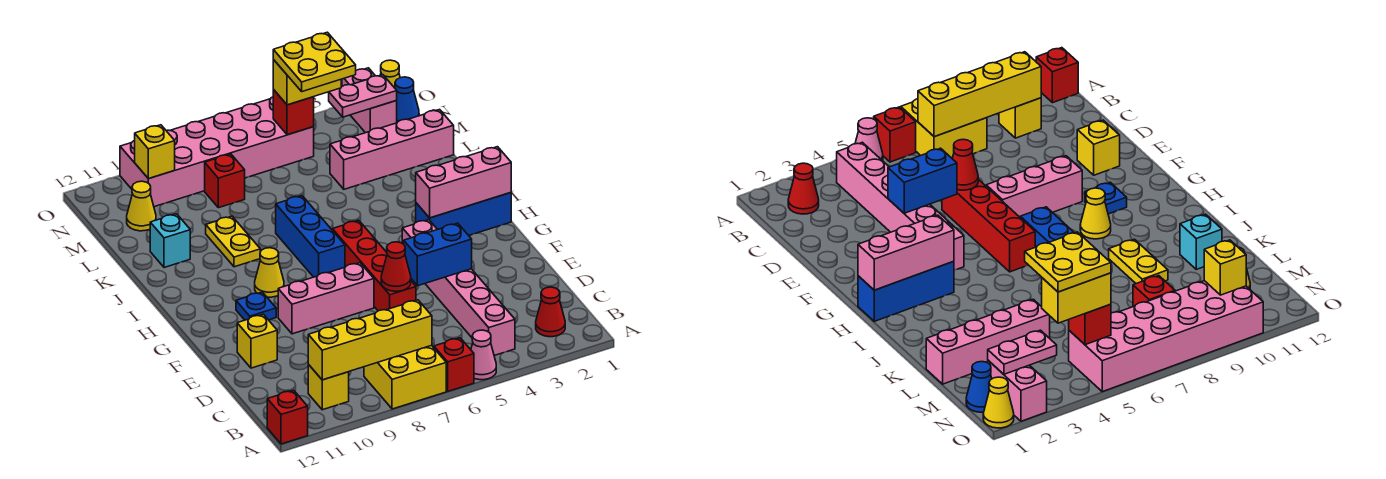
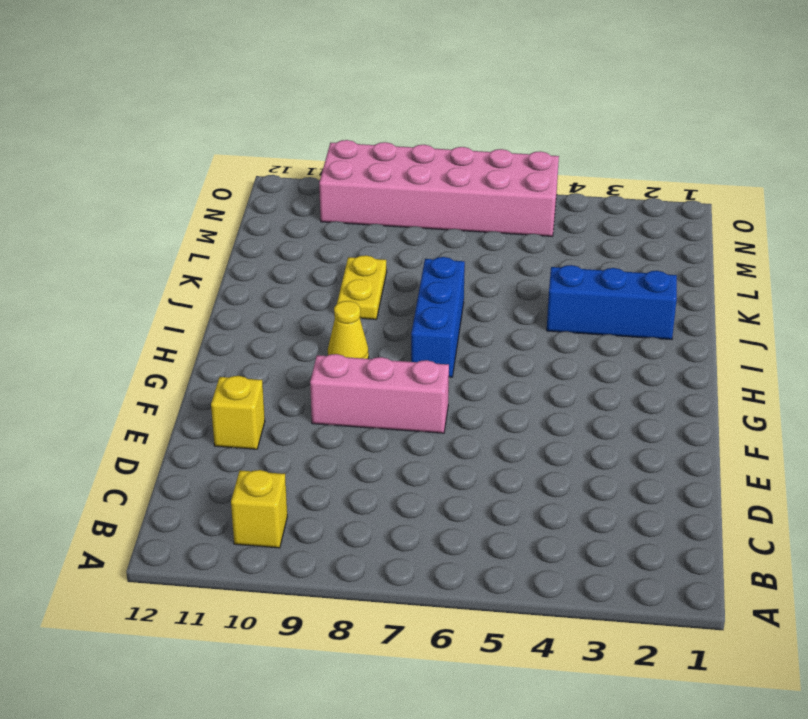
blue brick J2:J4 level 1 -> blue brick H1:H3 level 1
none -> pink cone A5 level 1
none -> red brick A6 level 1
none -> yellow brick A7:B8 level 1
none -> red brick A12 level 1

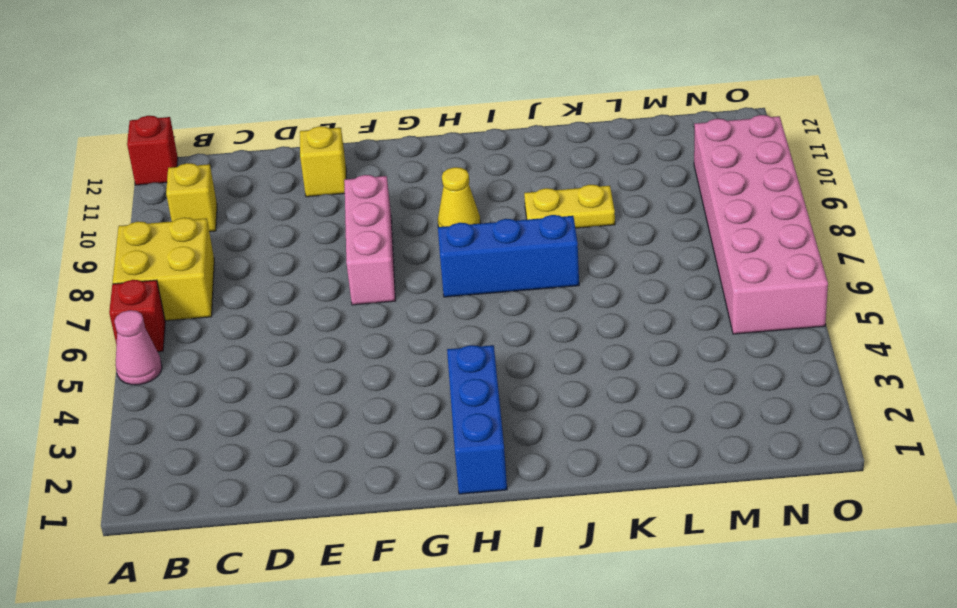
none -> red cone B2 level 1
none -> pink brick B4:G4 level 1
none -> red brick E6:H6 level 1
none -> blue plate G10 level 1

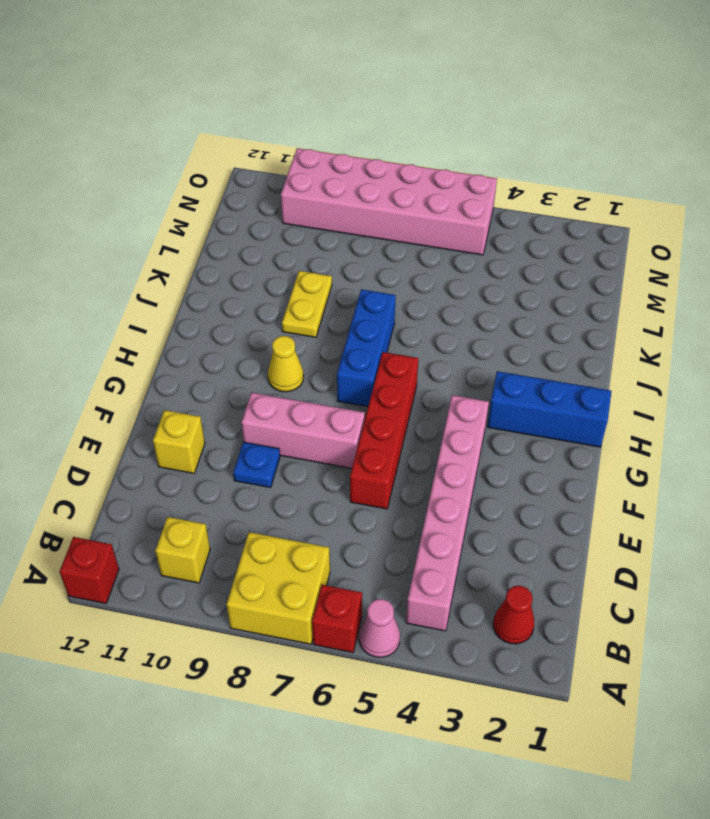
blue plate E9 level 1 -> blue plate G10 level 1
none -> cyan brick K11 level 1
none -> pink brick L1:L4 level 1
none -> red brick M8 level 1
none -> yellow cone M11 level 1

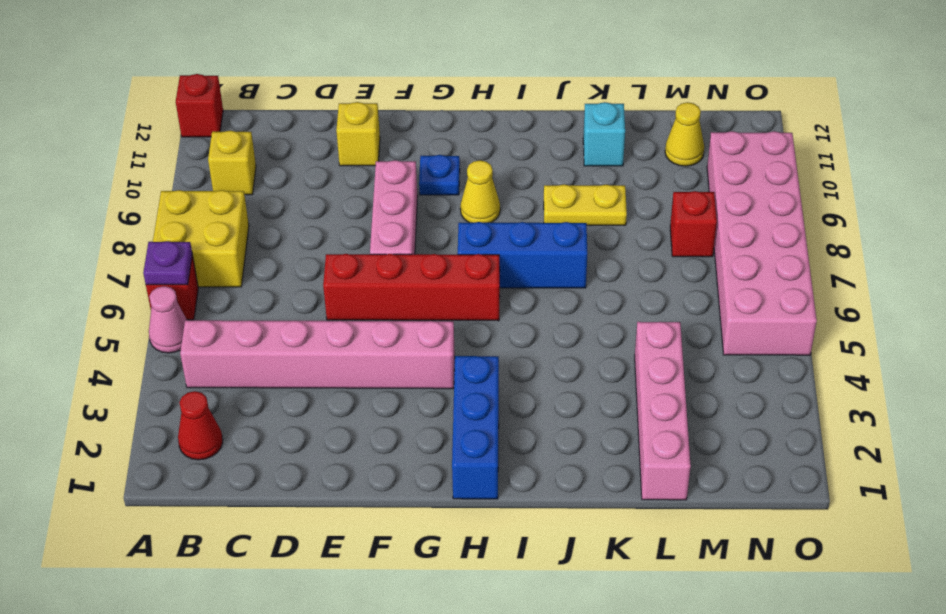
purple plate A6 level 2 -> none
none -> blue cone N1 level 1
none -> pink brick N2:O2 level 1
none -> yellow cone O1 level 1
none -> yellow brick B7:B10 level 2

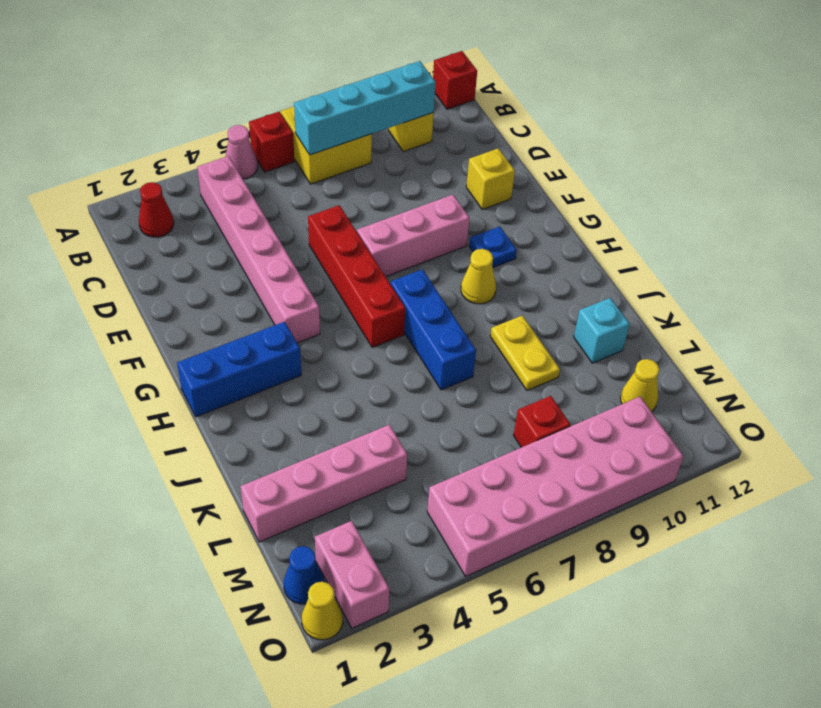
cyan brick B7:B10 level 2 -> yellow brick B7:B10 level 2
none -> blue brick E4:E5 level 2
none -> red cone E6 level 2
none -> pink brick H1:H3 level 2
none -> pink plate N2:N3 level 2

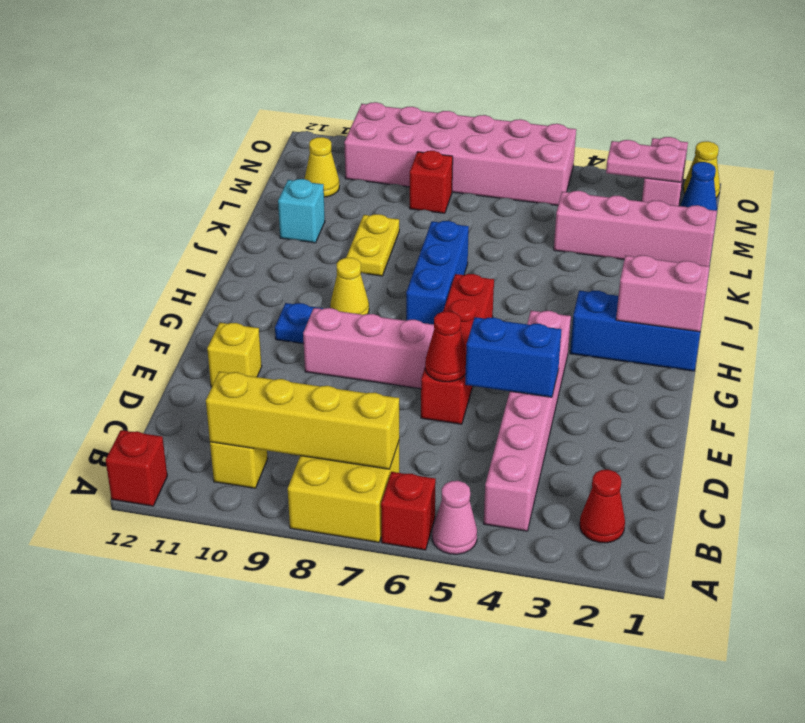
pink brick H1:H2 level 2 -> pink brick H1:H3 level 2
none -> red brick N5 level 2
none -> yellow brick N10 level 2
none -> yellow brick N4:N5 level 3
none -> yellow plate M4:N5 level 4

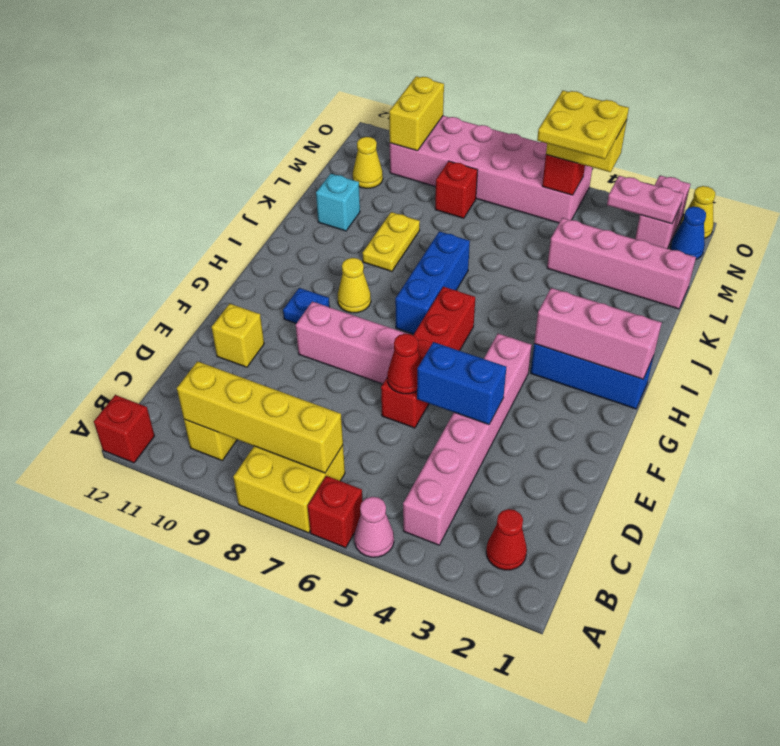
yellow brick N10:O10 level 2 -> yellow brick N10 level 2

